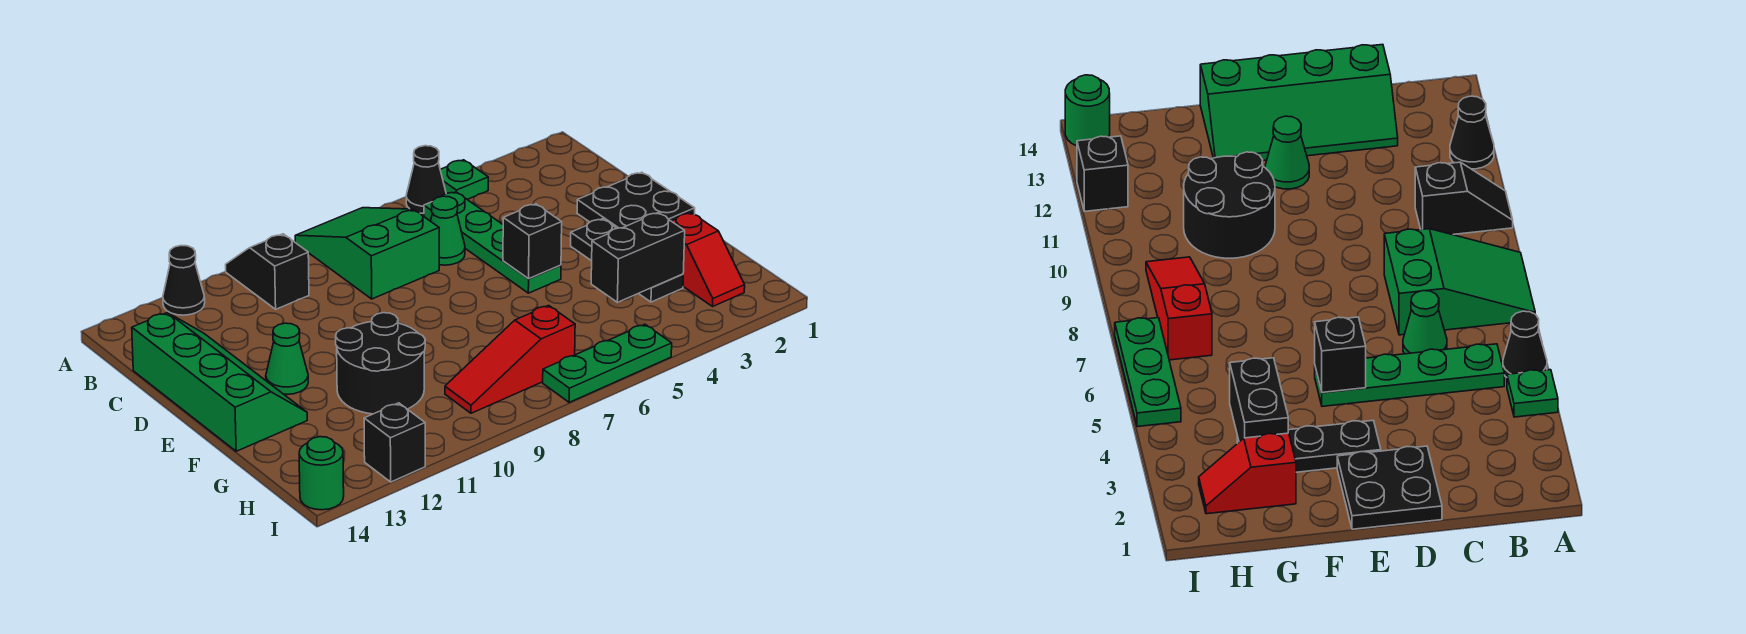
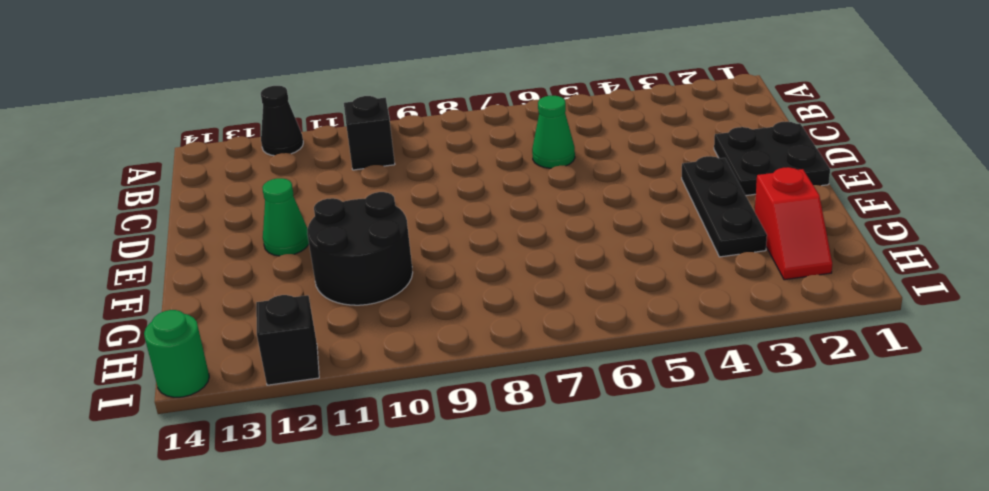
none -> green plate A4 level 1
none -> black cone A5 level 1
none -> green slope A7:C8 level 1 top C

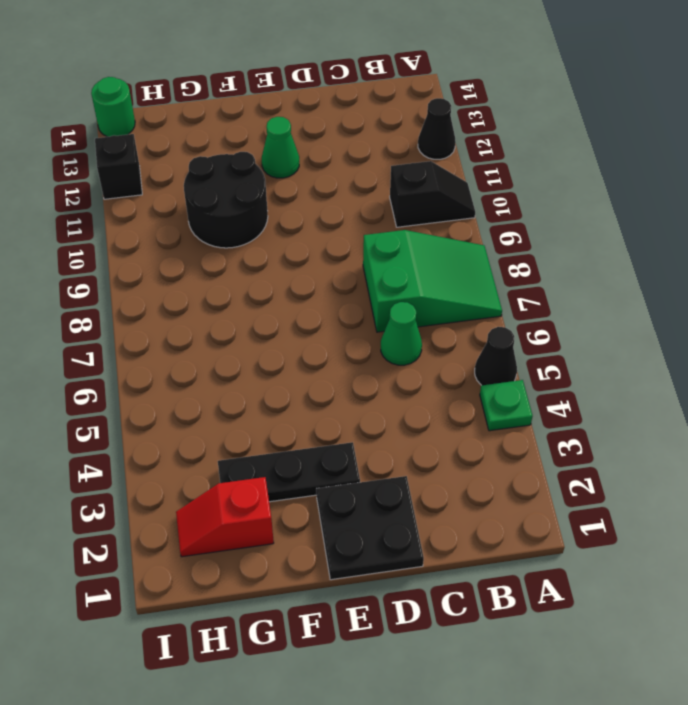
none -> green plate B5:E5 level 1
none -> green slope C13:F14 level 1 top 14
none -> red slope H7:H9 level 1 top 7

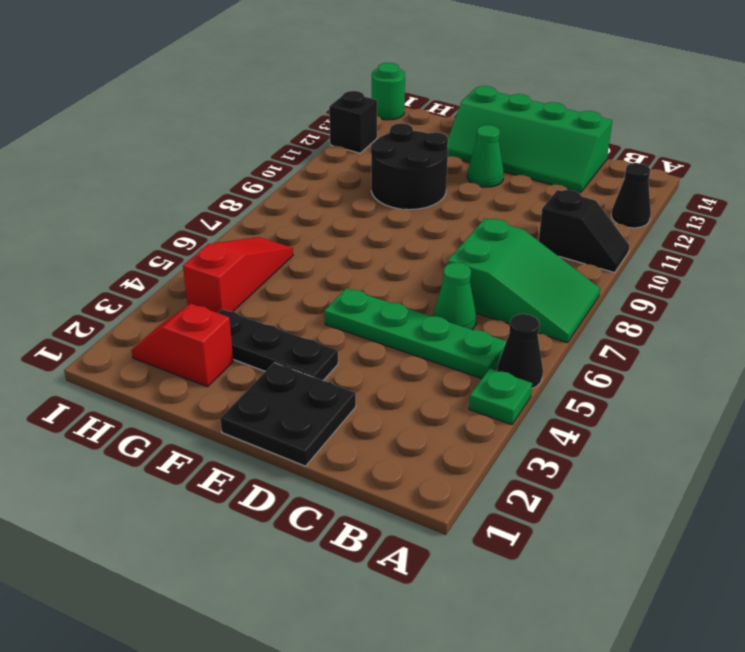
red slope H4:H6 level 1 top 4 -> red slope H7:H9 level 1 top 7
none -> green plate I5:I7 level 1
none -> black brick E5 level 2
none -> black brick G3:G4 level 2

